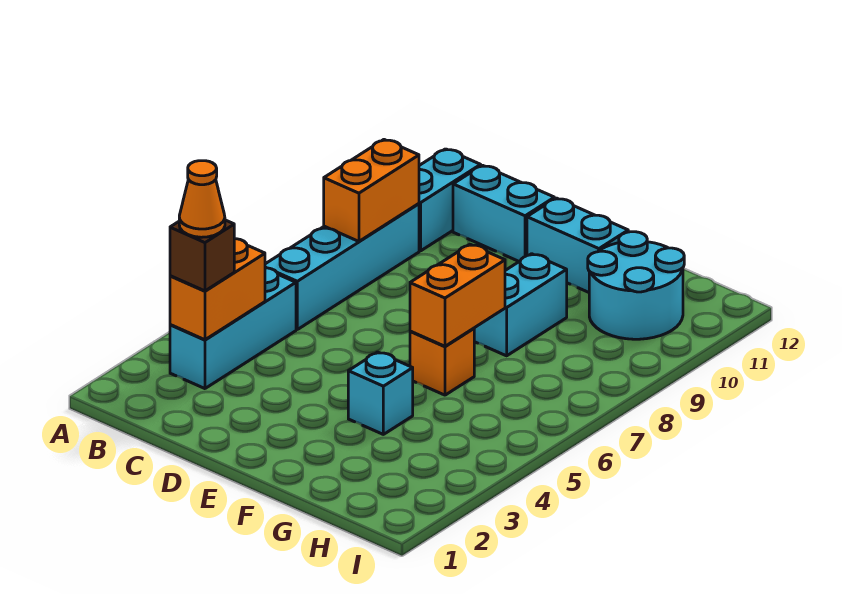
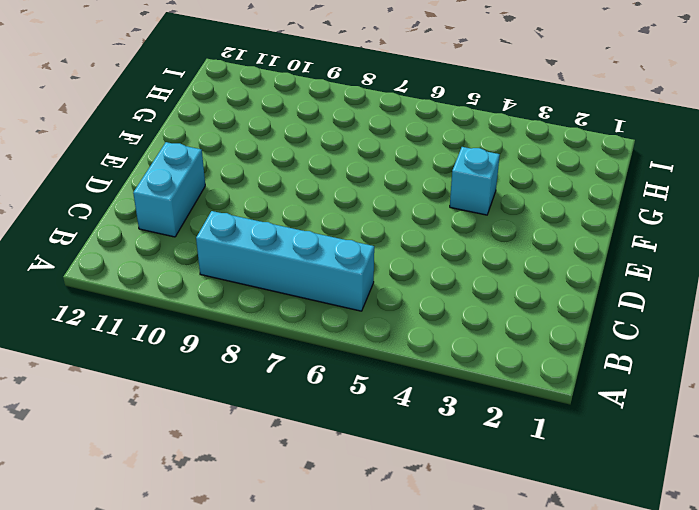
none -> cyan brick B3:B5 level 1
none -> cyan brick B10:B11 level 1
none -> cyan brick E11:F11 level 1

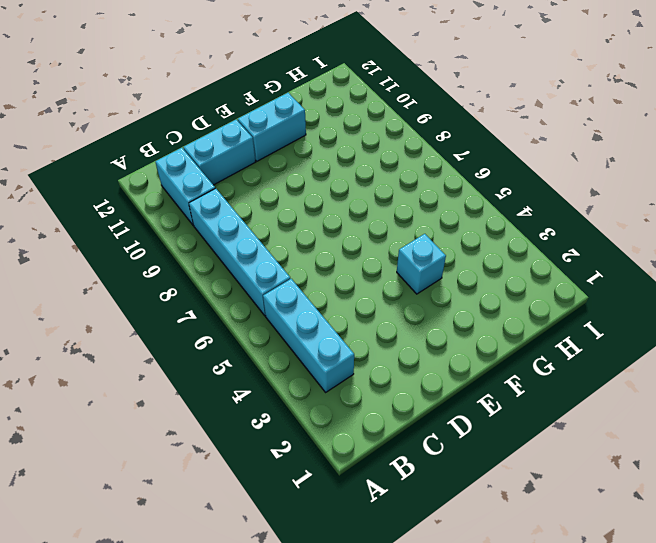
none -> orange brick F6 level 1
none -> cyan brick F8:F9 level 1
none -> cyan round brick G10:H11 level 1

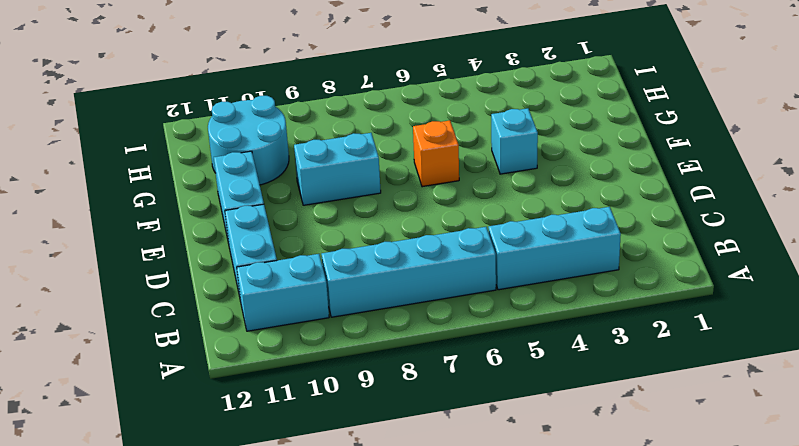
none -> orange brick B3:B4 level 2
none -> orange brick B8:B9 level 2
none -> orange brick F6:F7 level 2

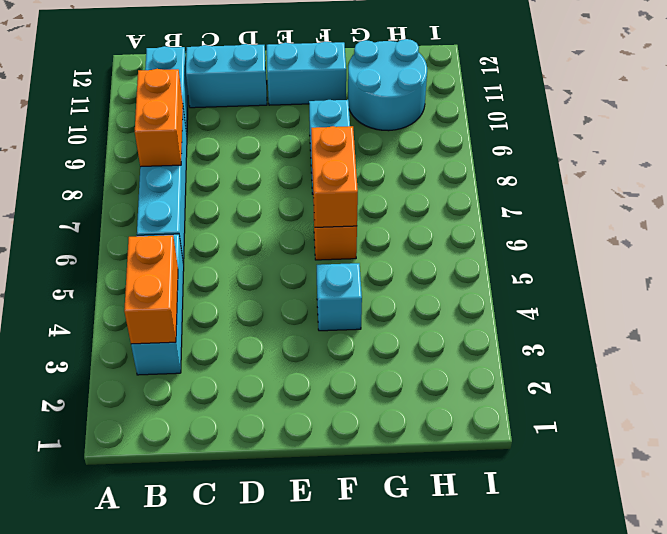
none -> brown brick B3 level 3
none -> orange cone B3 level 4

